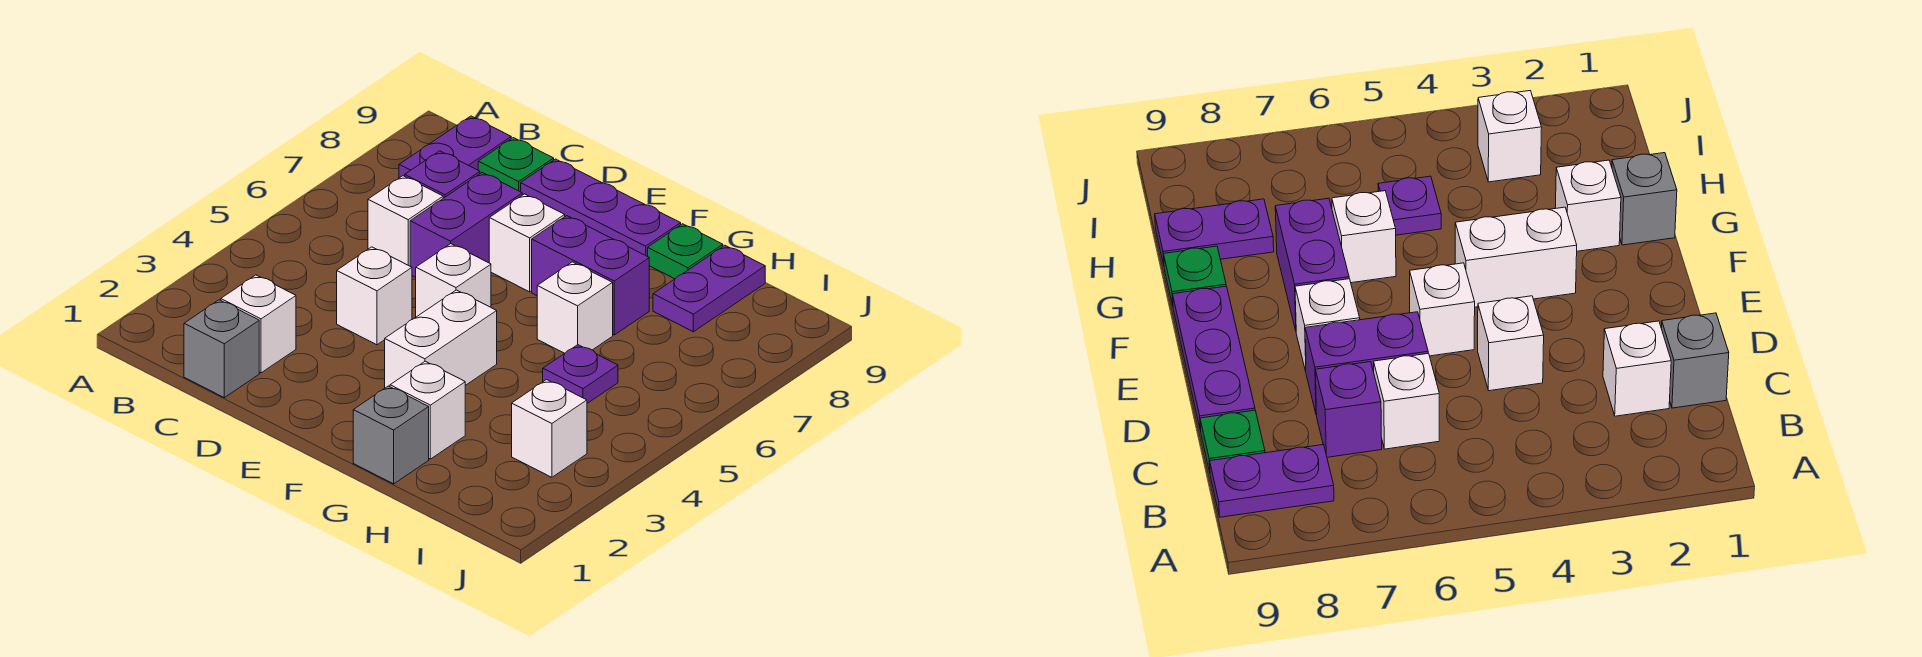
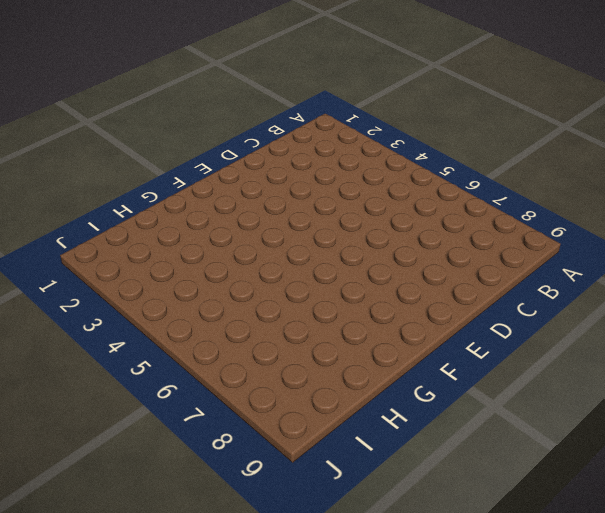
none -> purple plate B8:B9 level 1
none -> grey brick C1 level 1
none -> white brick C2 level 1

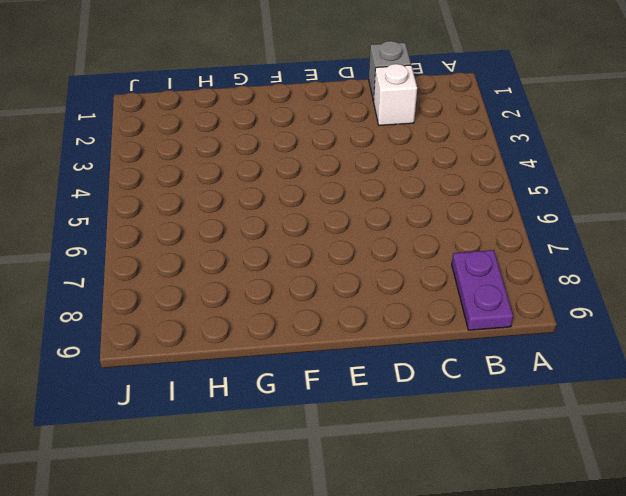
none -> white brick C6 level 1
none -> purple brick C7 level 1
none -> green plate C9 level 1

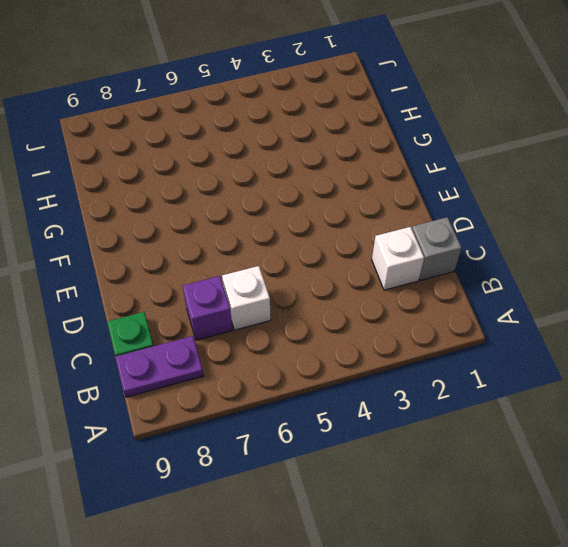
none -> white brick D4 level 1
none -> purple brick D6:D7 level 1
none -> purple plate D9:F9 level 1

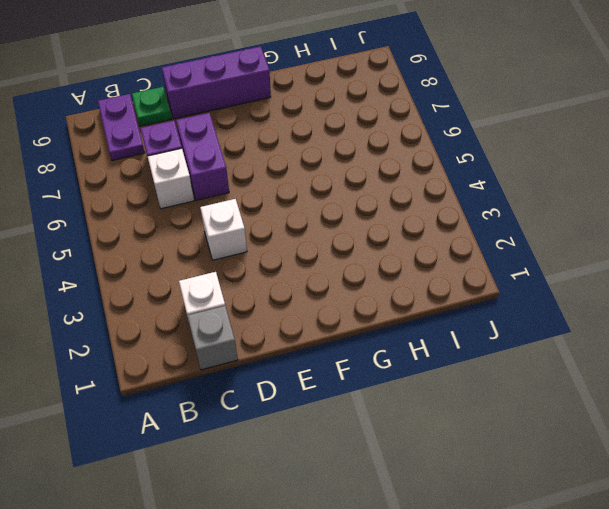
purple brick D9:F9 level 1 -> purple plate D9:F9 level 1
none -> white brick E5 level 1
none -> white brick E7 level 1
none -> white brick F3:F4 level 1

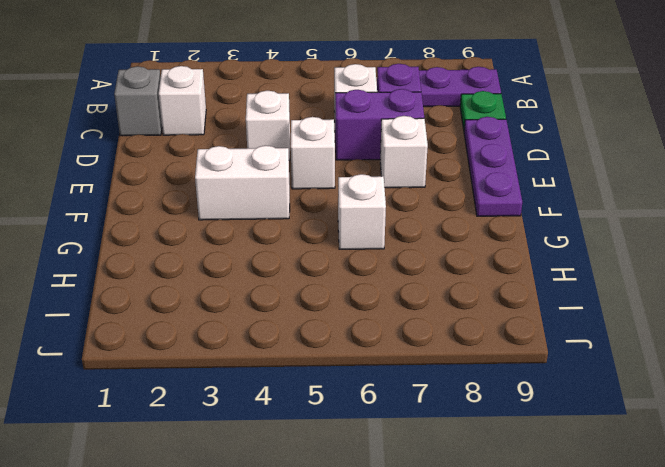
none -> purple brick F7:G7 level 1
none -> grey brick G1 level 1
none -> white brick G2 level 1

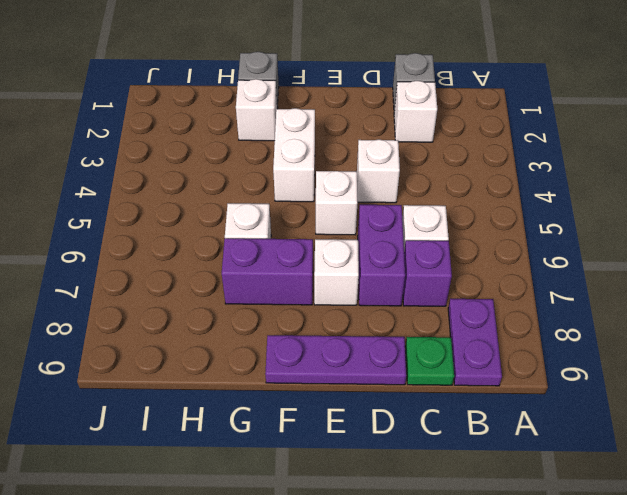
none -> green plate G9 level 1
none -> purple plate H5 level 1
none -> purple plate H8:H9 level 1

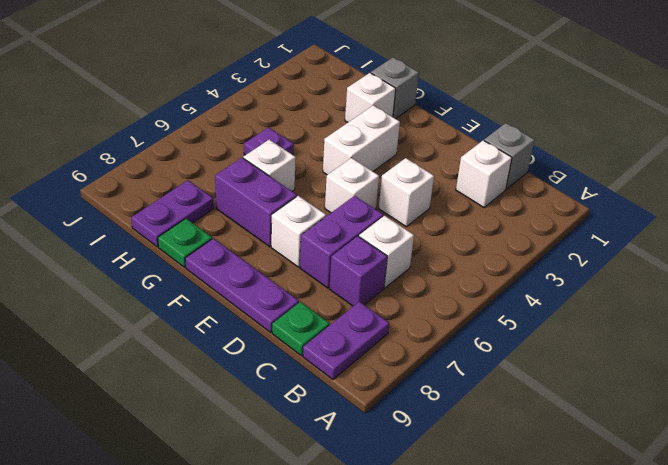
none -> white brick I3 level 1

